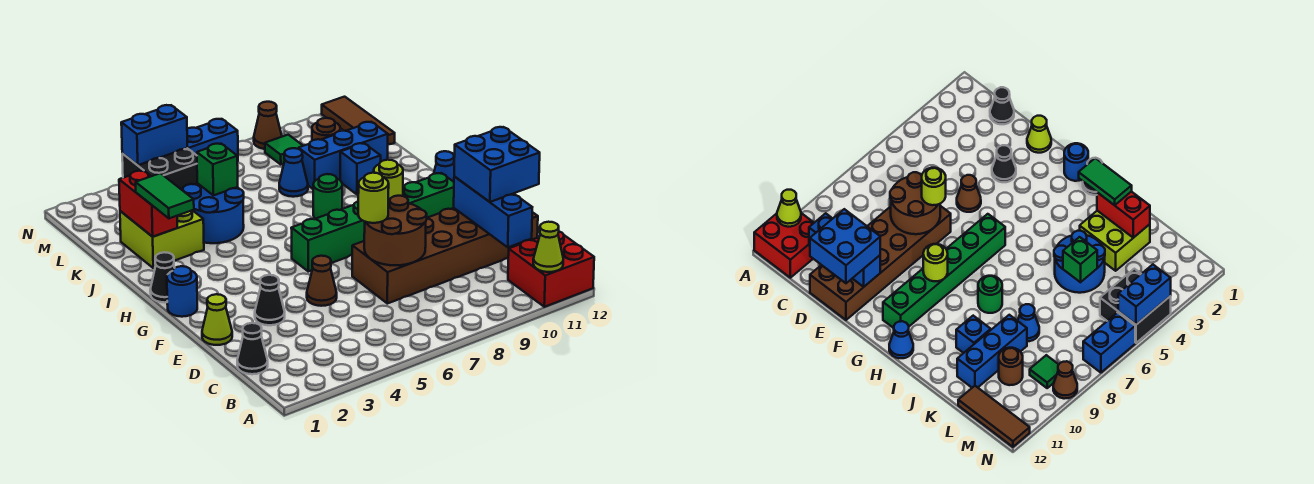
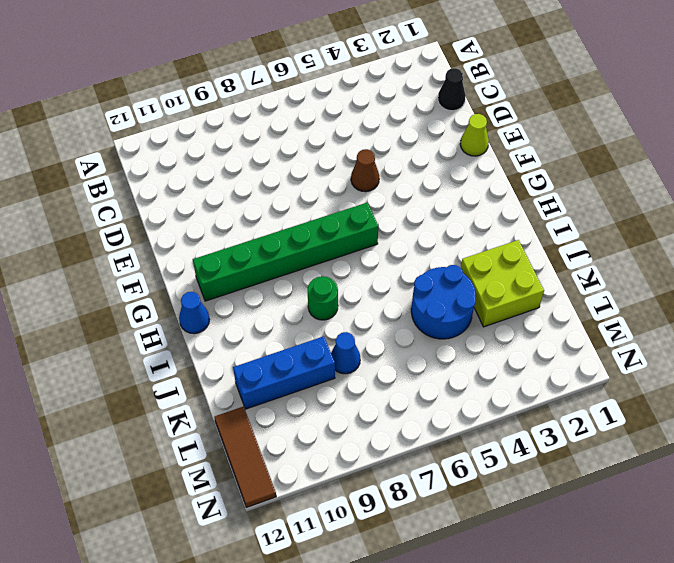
none -> red brick A11:B12 level 1
none -> brown brick D7:E12 level 1
none -> black cone E3 level 1
none -> blue round brick G1 level 1

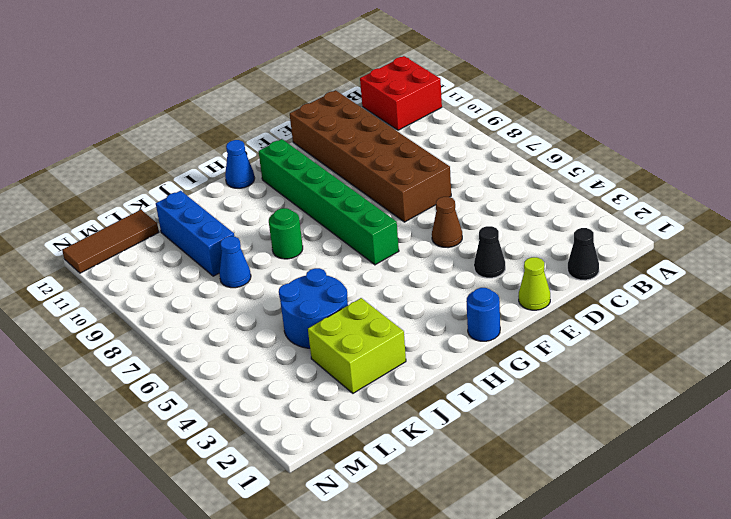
none -> black cone H1 level 1
none -> blue brick J10 level 1
none -> brown round brick L10 level 1
none -> black brick M4:N5 level 1

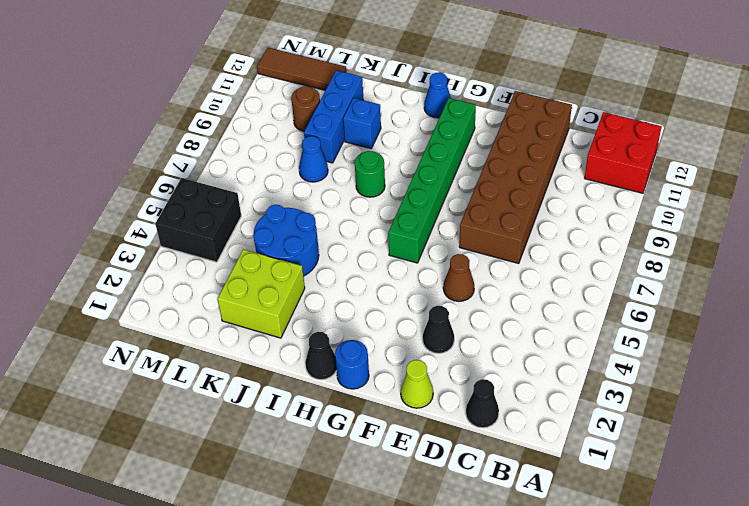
none -> green tile M9 level 1
none -> blue brick N6:N7 level 1
none -> brown cone N9 level 1
none -> lime cone A11 level 2

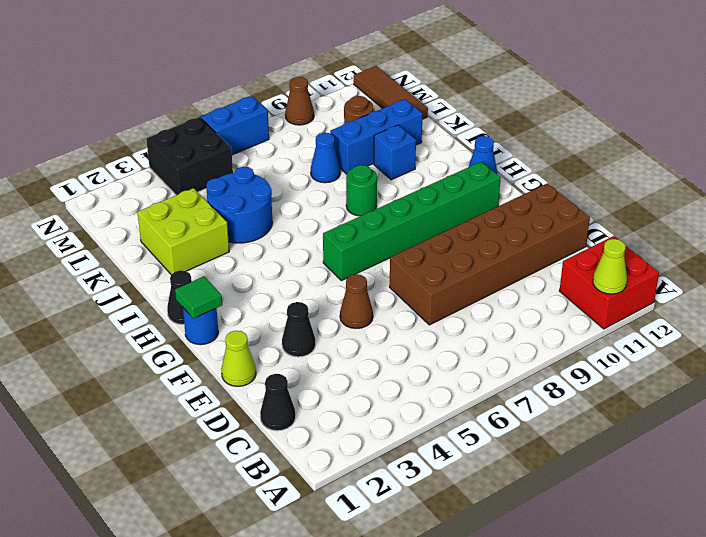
green tile G1 level 2 -> green tile M9 level 1
none -> blue brick C11:E11 level 2
none -> brown round brick D7:E8 level 2
none -> lime round brick G9 level 2
none -> red brick J2:K2 level 2

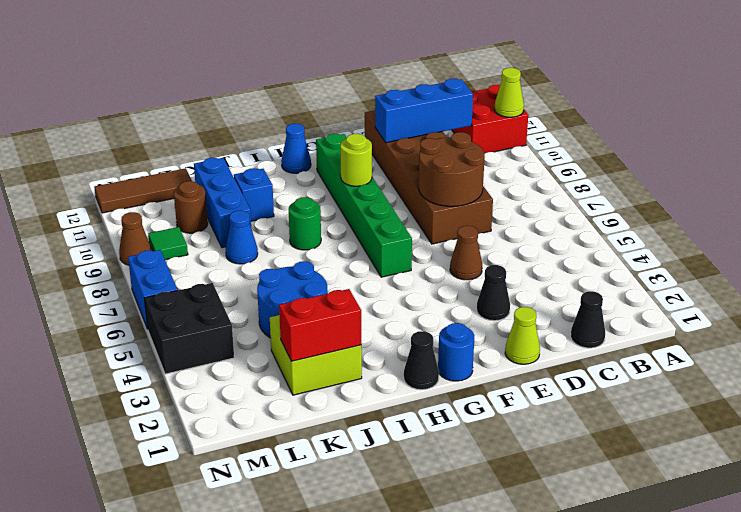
none -> green brick K5 level 2
none -> blue brick N4:N5 level 2
none -> blue brick D11:E12 level 3
none -> lime round brick E7 level 3

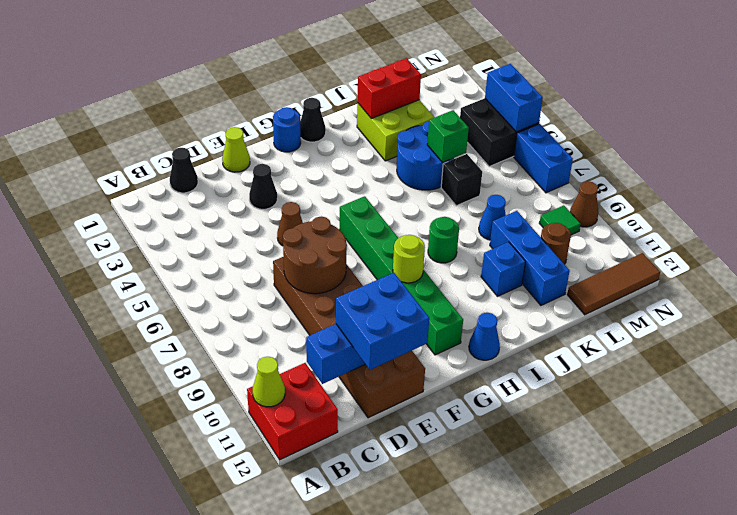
black brick K6 level 1 -> none
none -> lime round brick E7 level 3
none -> green tile I2:J2 level 3

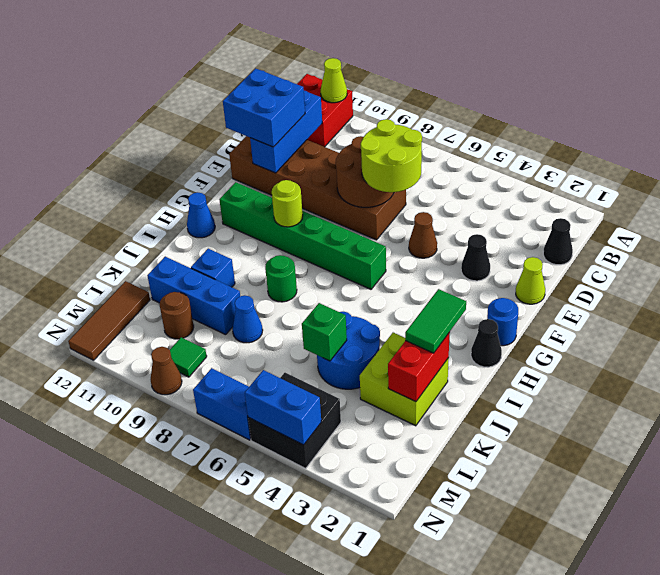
lime round brick D6:E7 level 3 -> lime round brick E7 level 3

